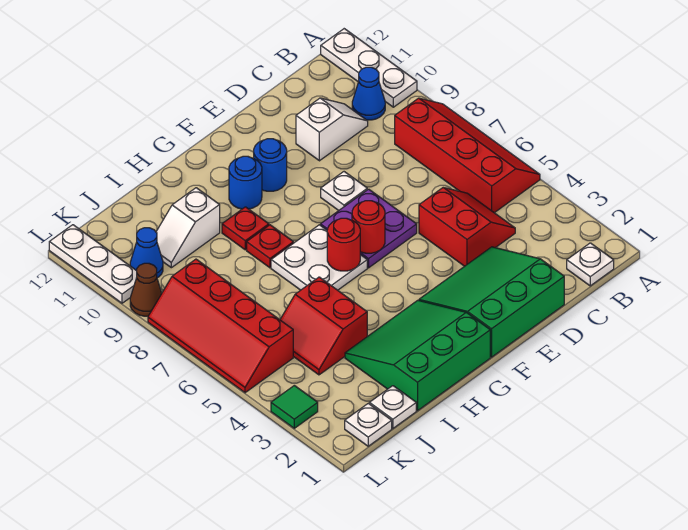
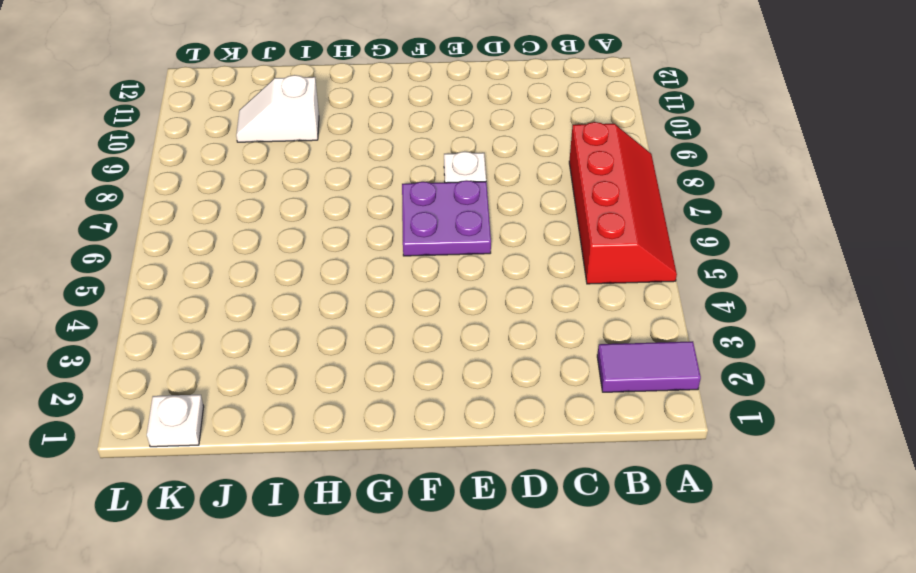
purple tile A2:B2 level 1 -> none
none -> white plate A10:A12 level 1
none -> white plate B1 level 1
none -> blue cone B10 level 1

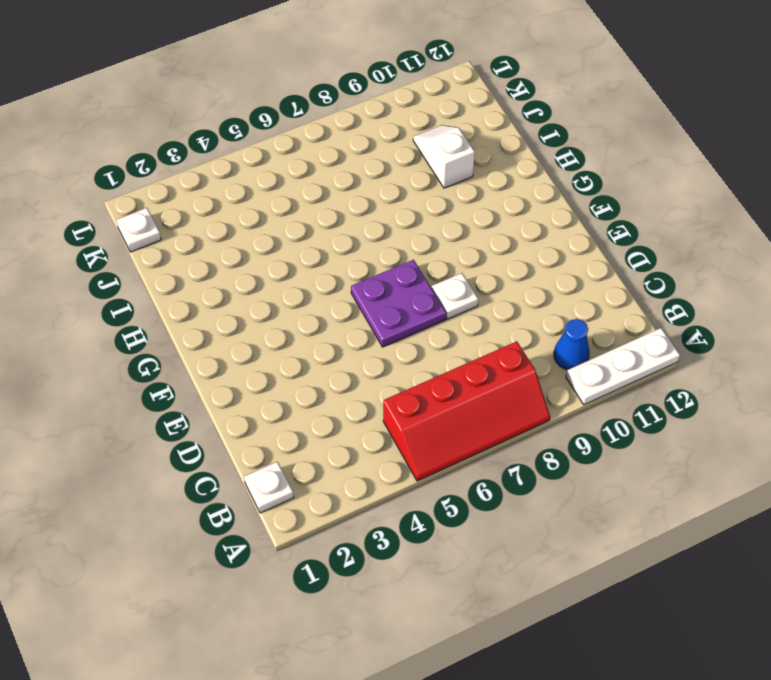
none -> red slope C4:D5 level 1 top D
none -> white slope C10:D10 level 1 top D
none -> green slope D1:F3 level 1 top 1

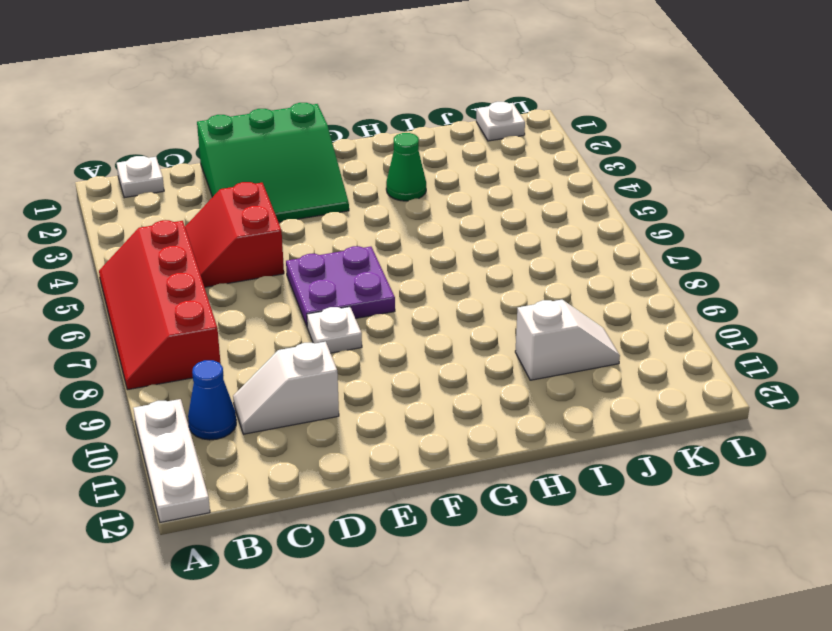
green cone H3 level 1 -> green slope G1:I3 level 1 top 1
none -> blue round brick F10 level 1
none -> white plate G6:H7 level 1
none -> blue round brick G10 level 1

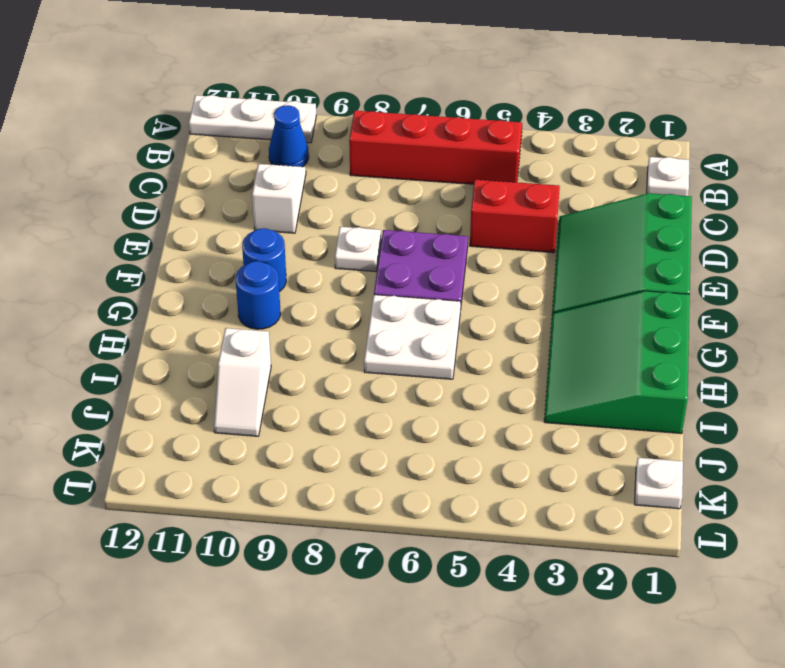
none -> red plate H8 level 1
none -> red plate H9 level 1
none -> red slope I4:J5 level 1 top I

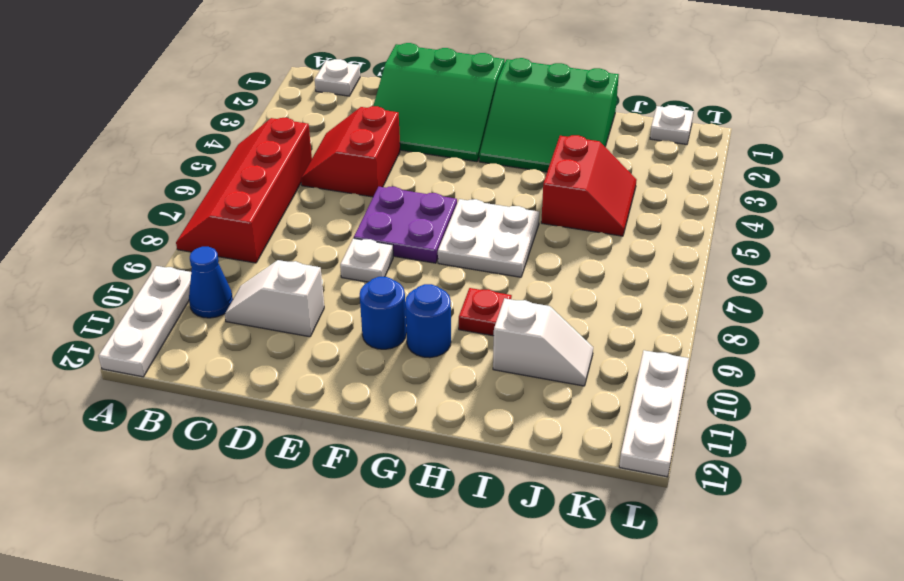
none -> red plate H8 level 1
none -> white plate J1 level 1
none -> red slope K5:L8 level 1 top K

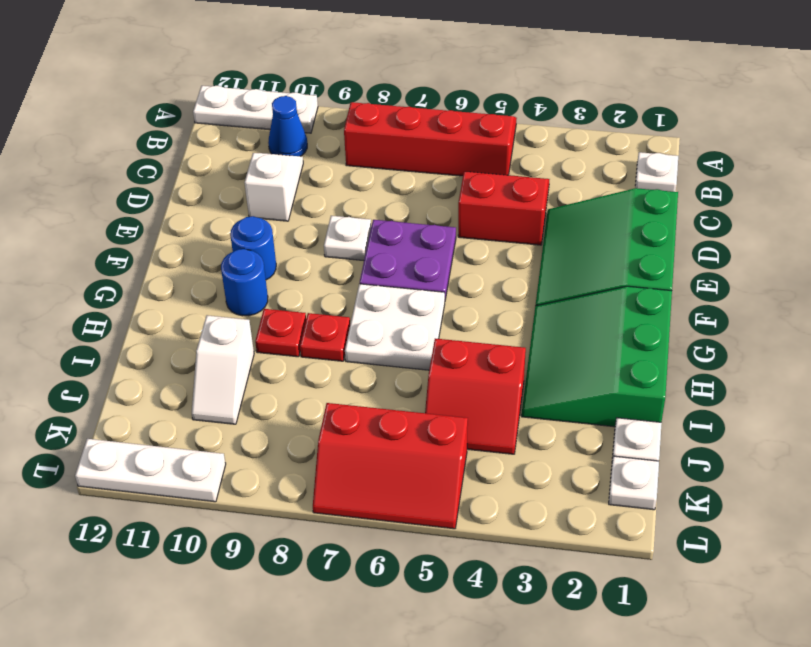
red slope K5:L7 level 1 top K -> red slope K5:L8 level 1 top K
none -> blue cone K10 level 1
none -> green tile L3 level 1
none -> brown cone L9 level 1

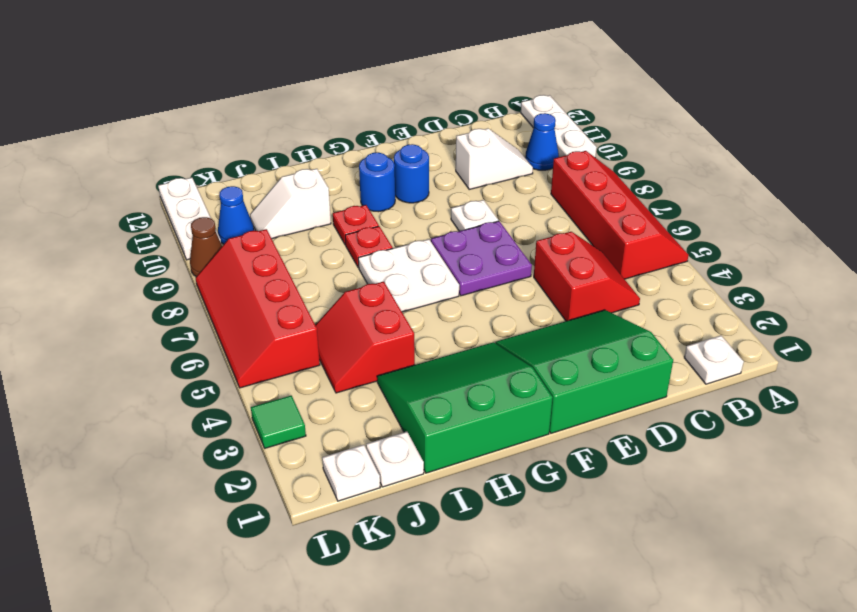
none -> red round brick F6 level 2
none -> red round brick G6 level 2

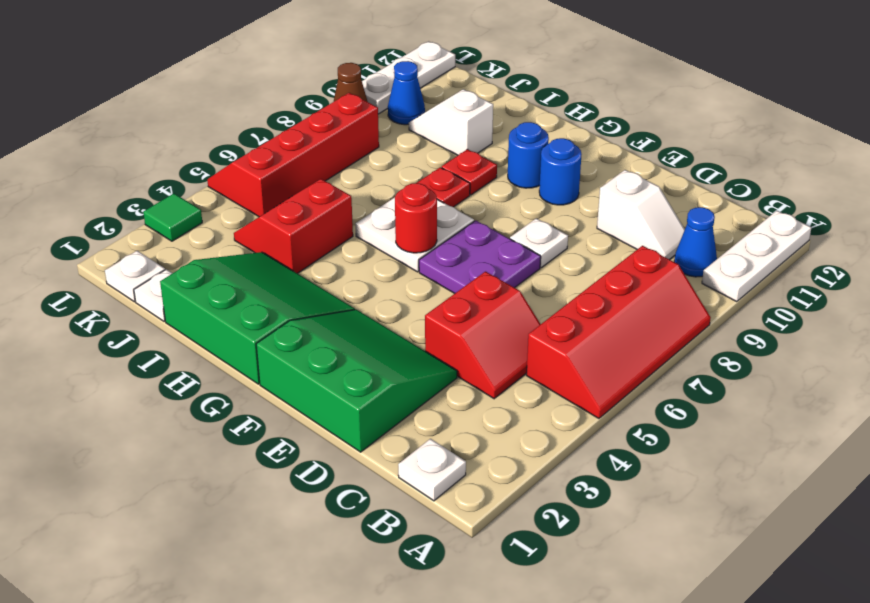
none -> red round brick F6 level 2

